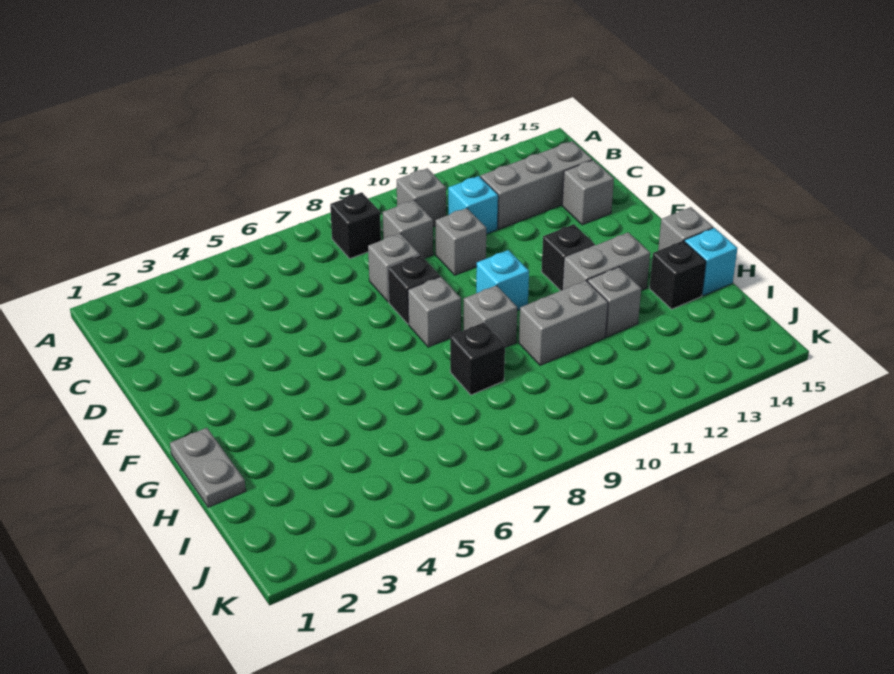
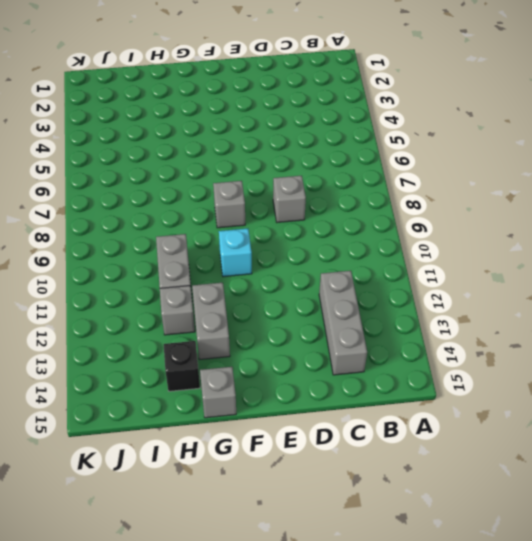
none -> black brick B8 level 1
none -> grey brick B10 level 1
none -> grey brick C9 level 1

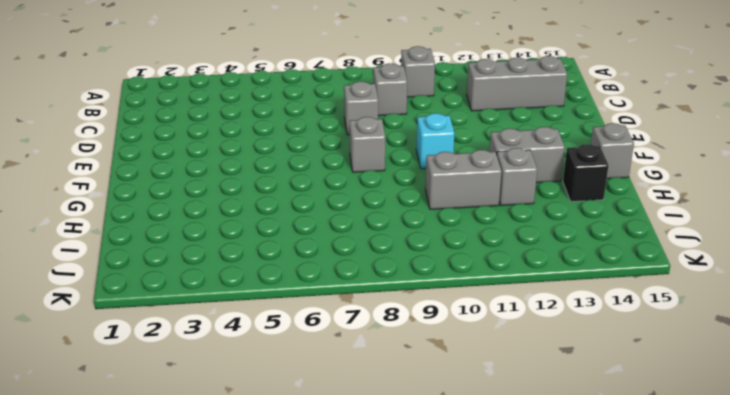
none -> black brick B8 level 1
none -> cyan brick C11 level 1
none -> grey brick D10 level 1

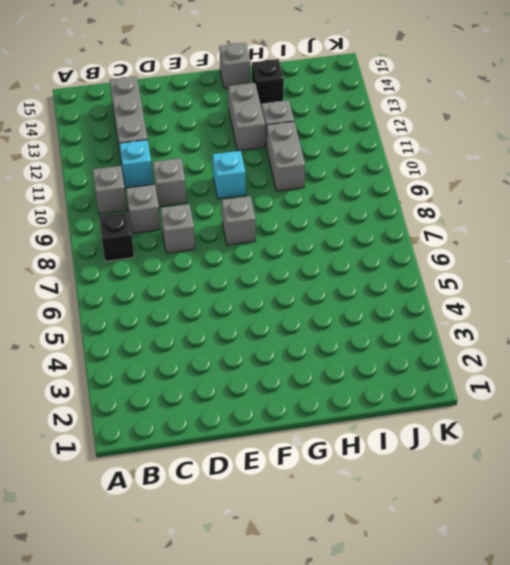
none -> grey brick D14 level 1
none -> black brick E8 level 1
none -> black brick F12 level 1

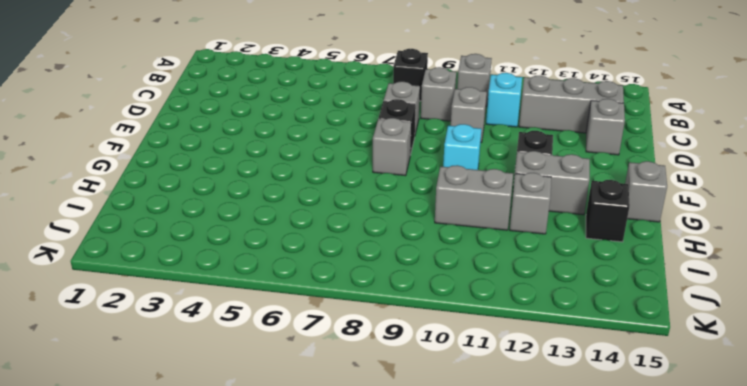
none -> grey plate G1:H1 level 1
none -> grey brick G9 level 1
none -> black brick H8 level 1

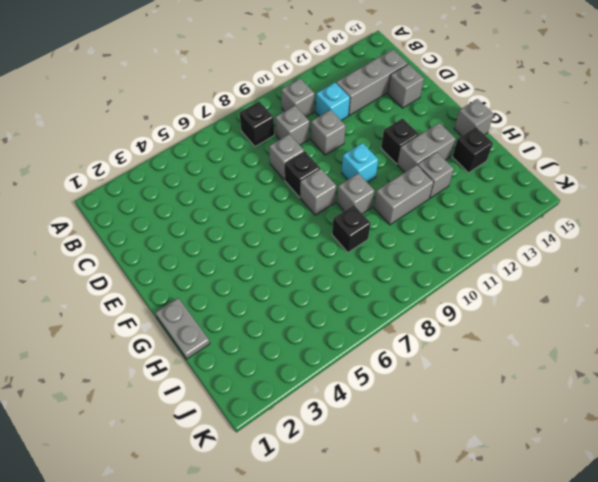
none -> cyan brick H15 level 1

